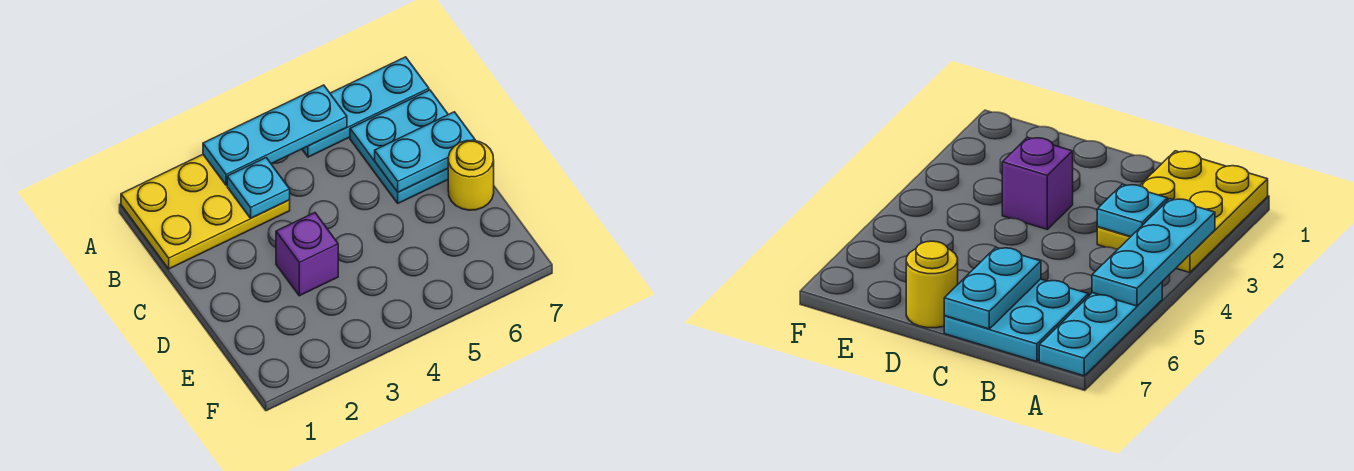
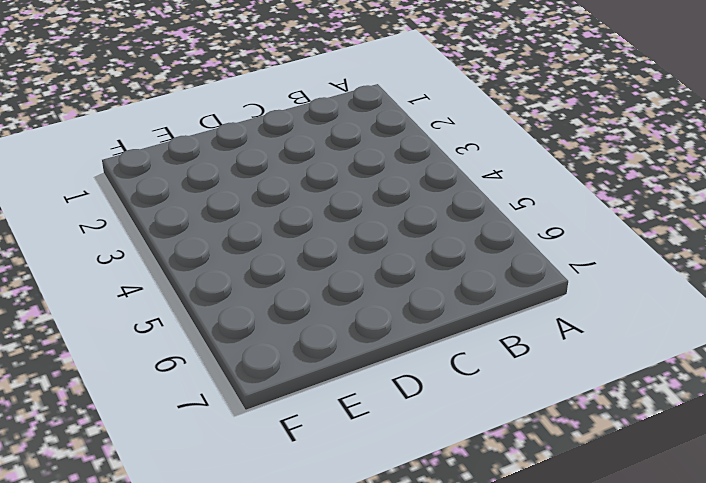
none -> yellow plate A1:B3 level 1
none -> cyan plate A5:A7 level 1

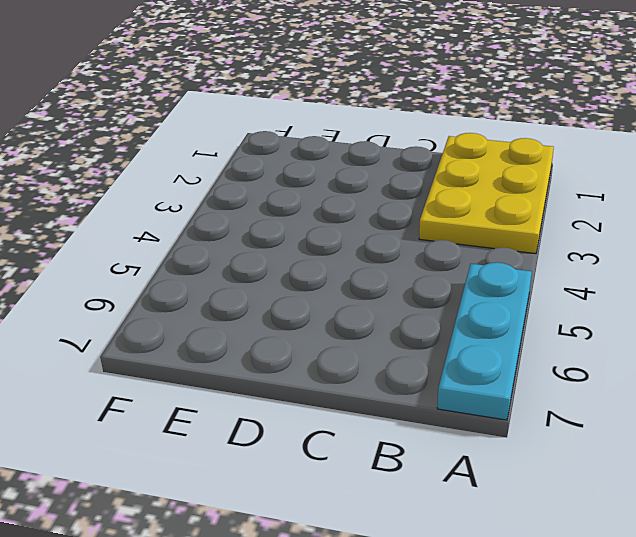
none -> cyan plate B6:C7 level 1
none -> purple brick D3 level 1

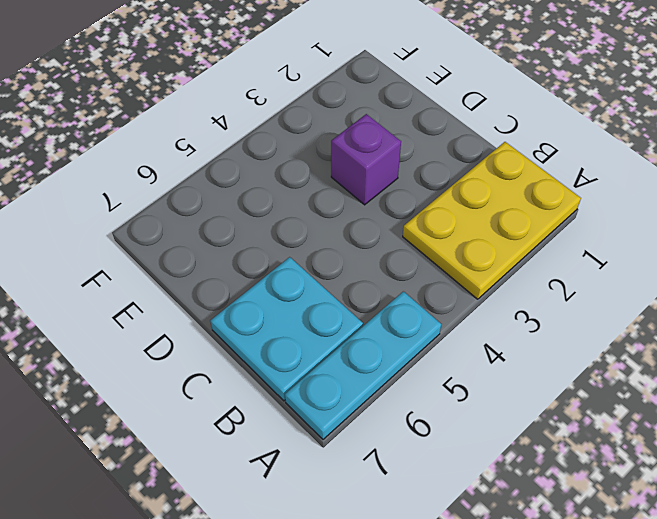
none -> yellow round brick D7 level 1
none -> cyan plate A3:A5 level 2

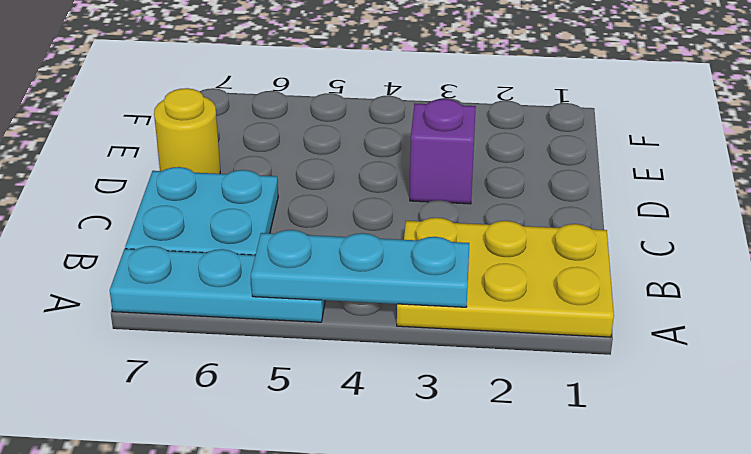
none -> cyan plate B3 level 2
none -> cyan plate C6:C7 level 2

